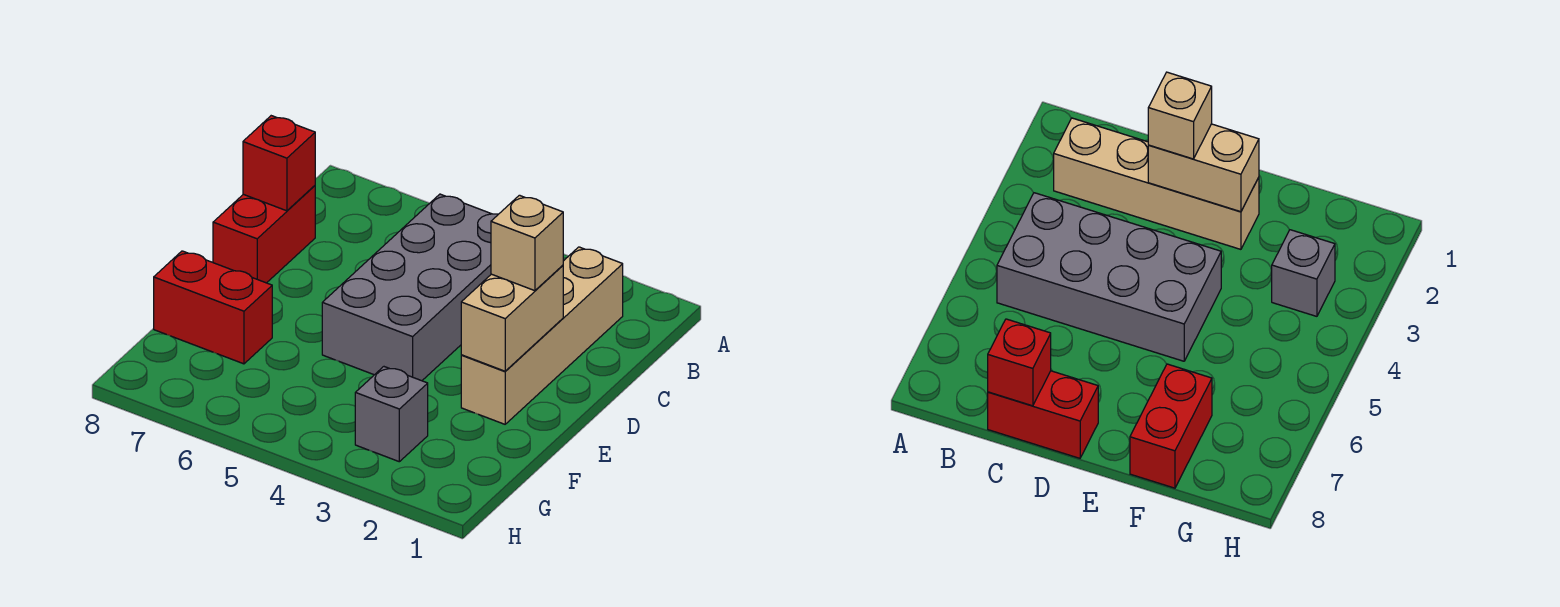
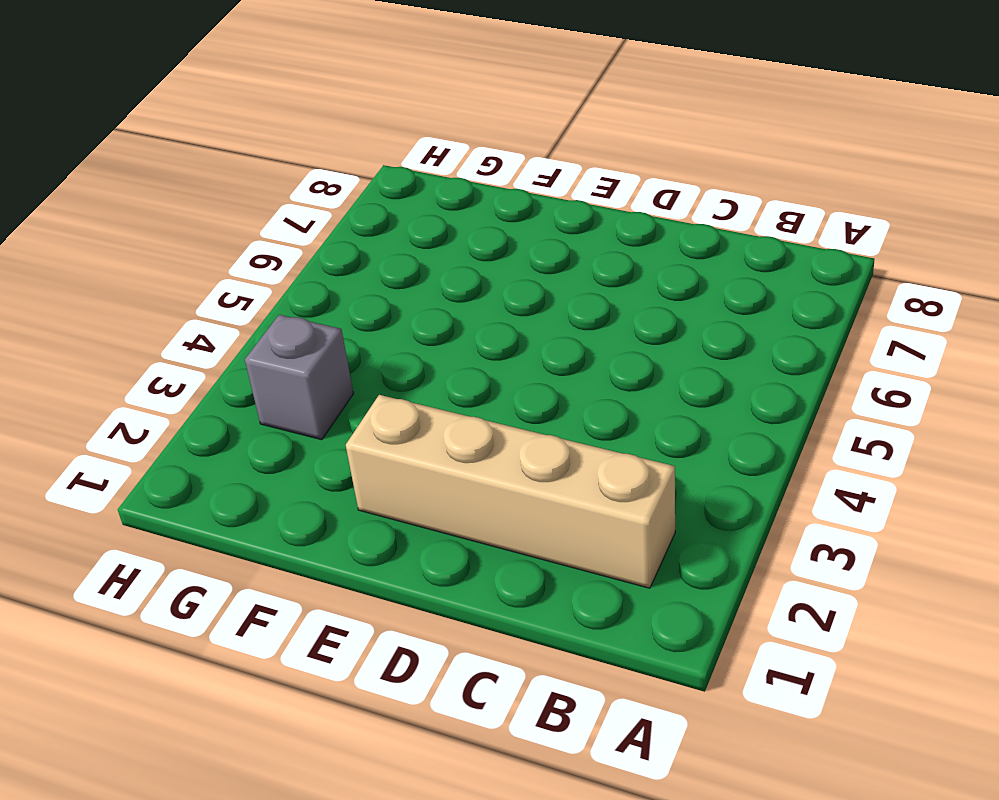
none -> grey brick B4:E5 level 1
none -> red brick C8:D8 level 1

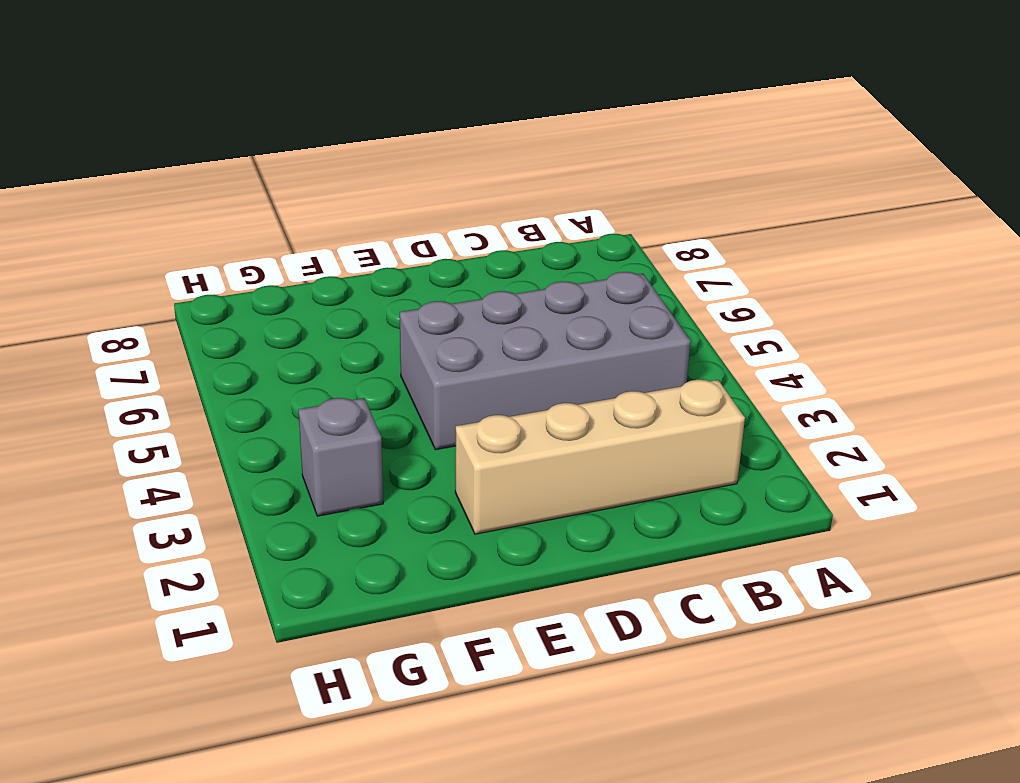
none -> red brick C8:D8 level 1
none -> red brick F7:F8 level 1

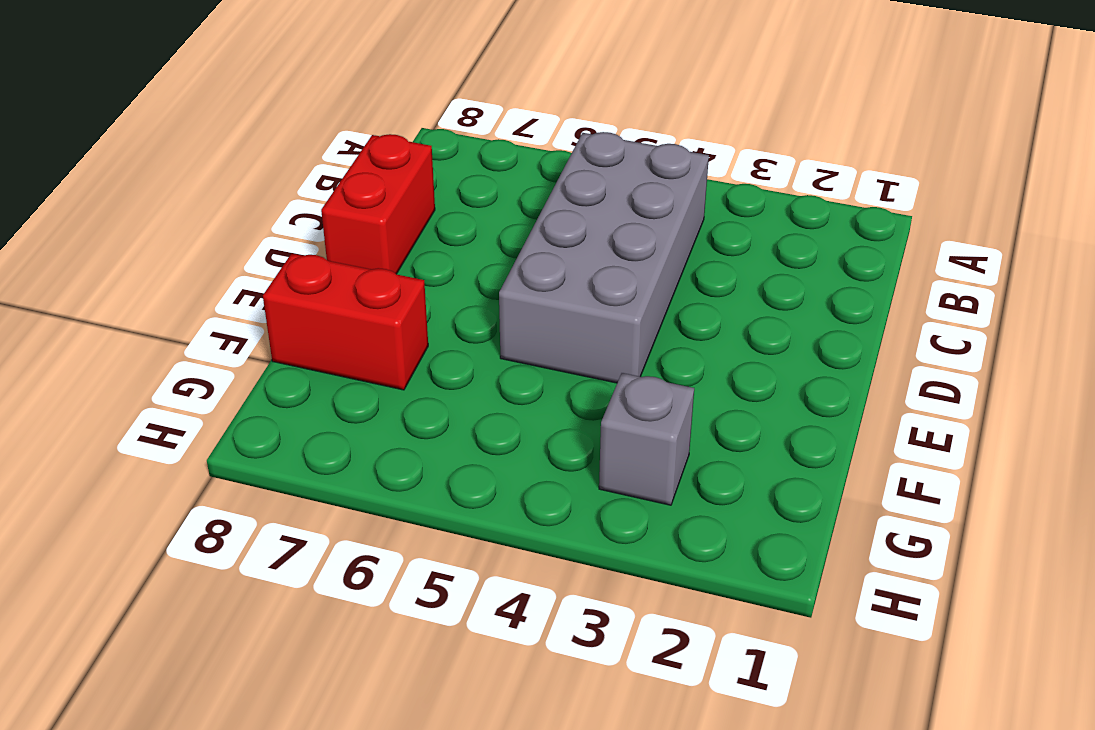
none -> tan brick B2:E2 level 1
none -> red brick C8 level 2

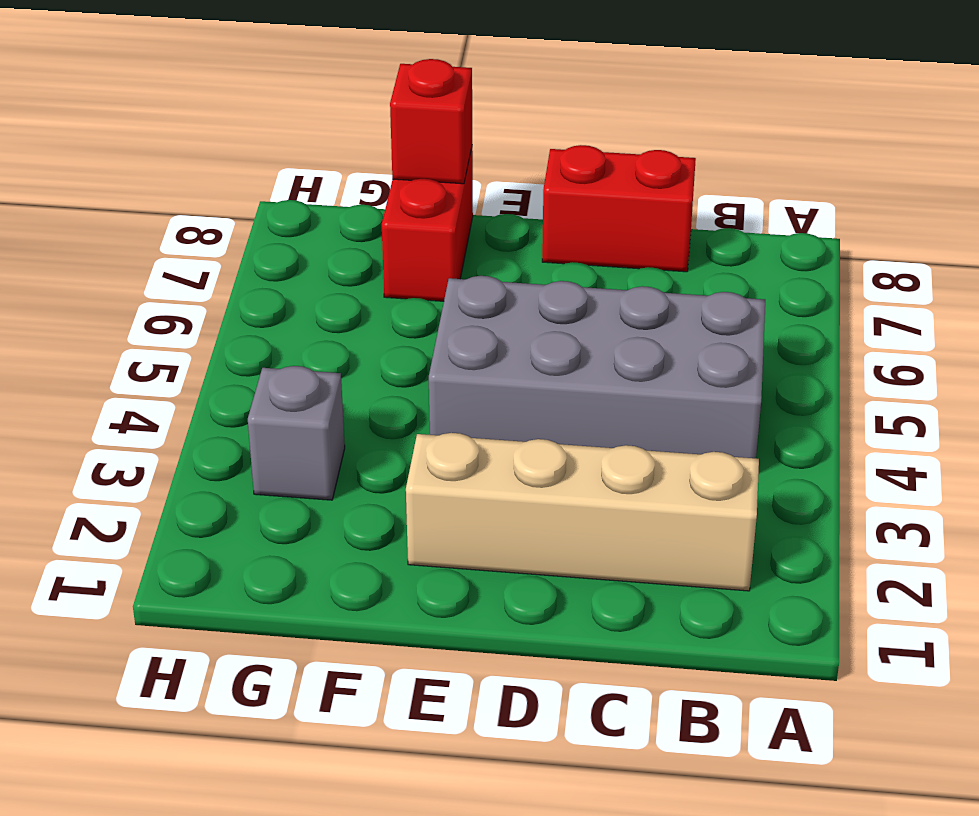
red brick F8 level 2 -> red brick C8 level 2
none -> tan brick D2:E2 level 2
none -> tan brick D2 level 3

